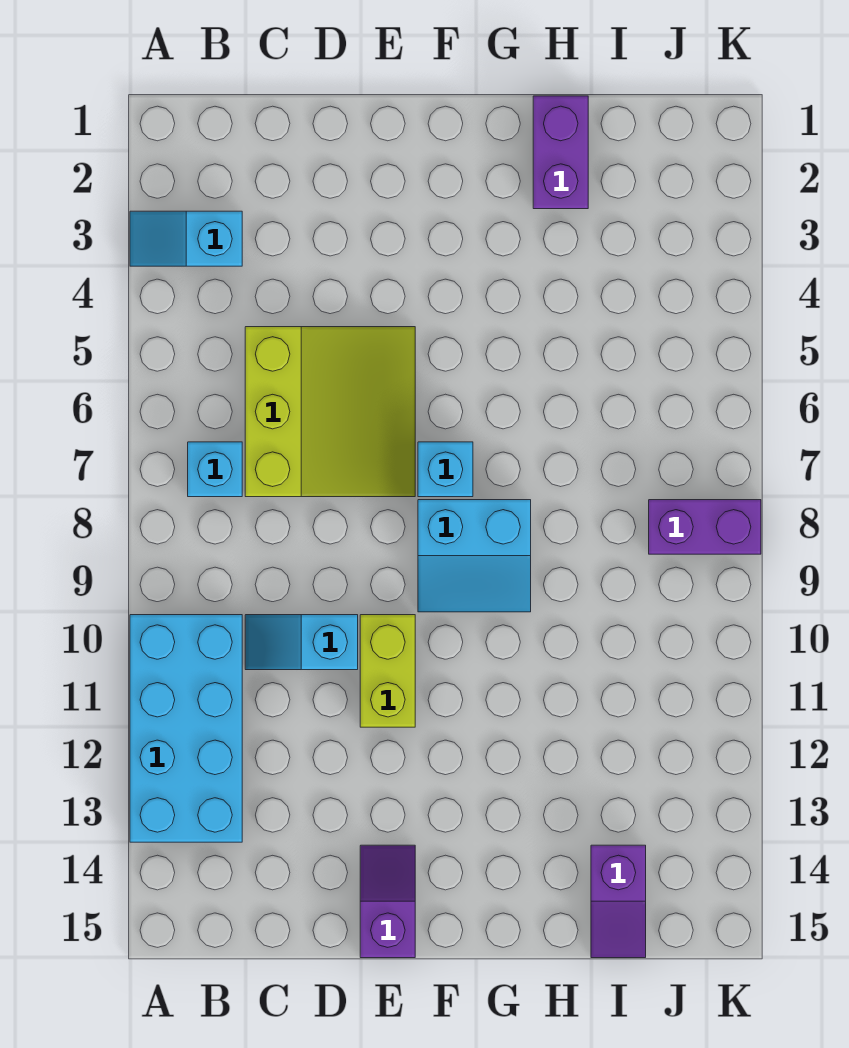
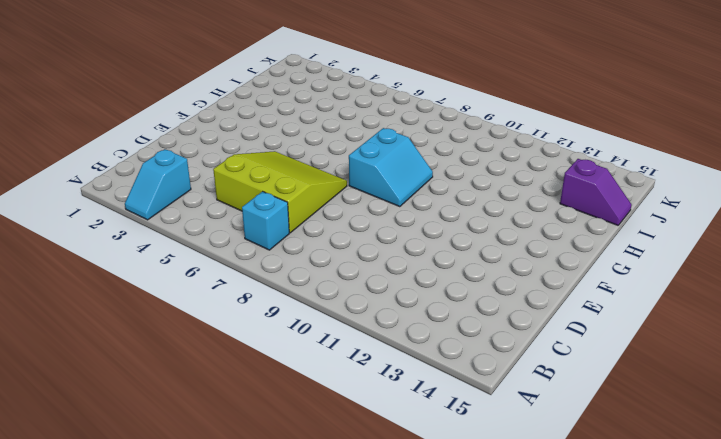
none -> cyan brick A10:B13 level 1
none -> cyan slope C10:D10 level 1 top D
none -> lime brick E10:E11 level 1

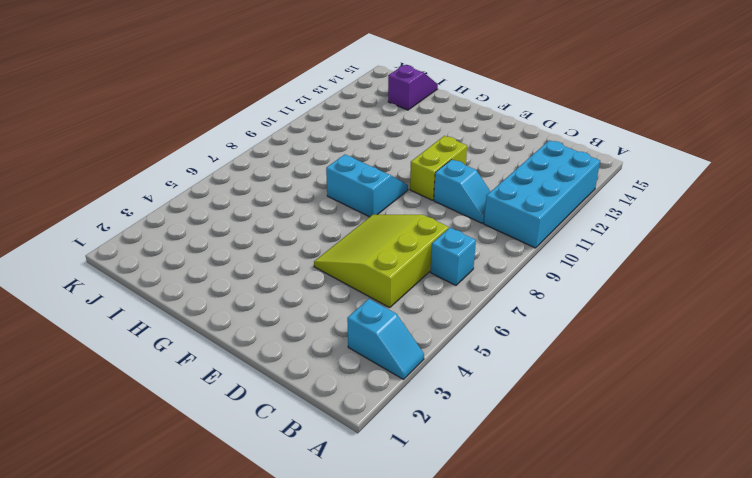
none -> purple slope E14:E15 level 1 top 15
none -> cyan brick F7 level 1
none -> purple brick H1:H2 level 1

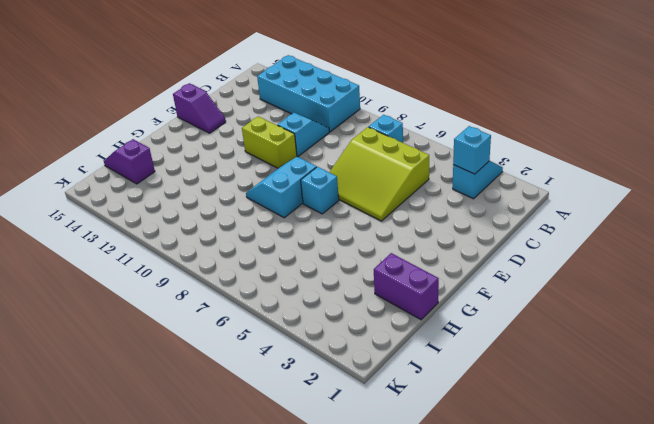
cyan brick B3 level 2 -> none
none -> purple brick J8:K8 level 1

